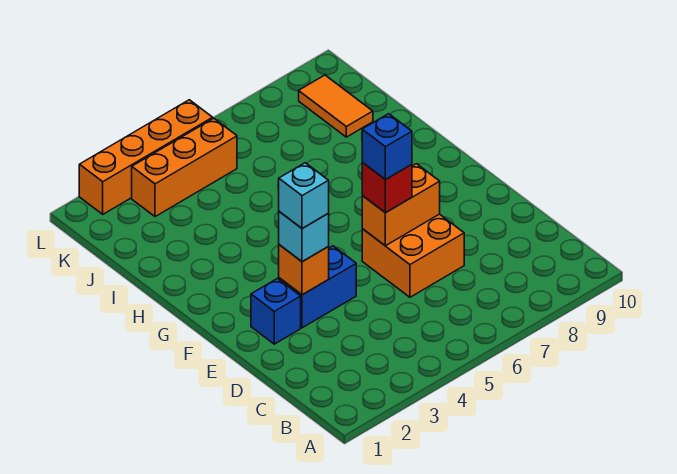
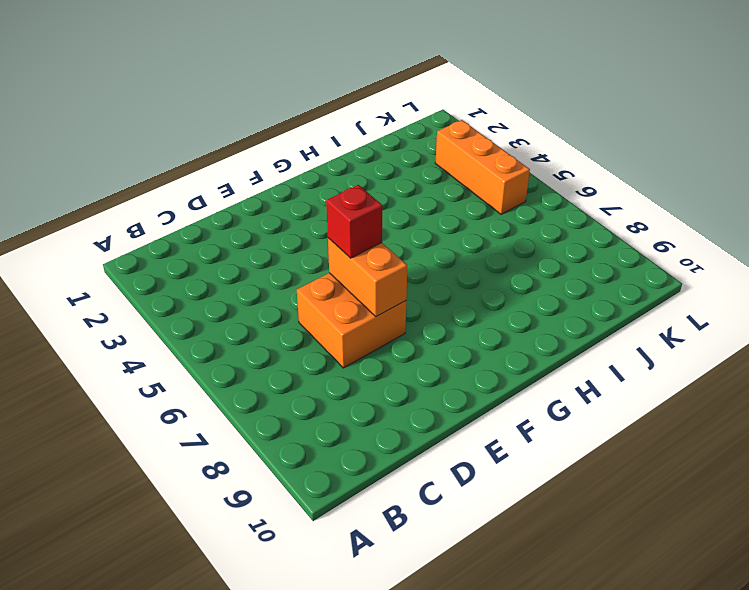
none -> blue brick E2 level 1
none -> blue brick E3:E4 level 1
none -> orange tile J9:K9 level 1

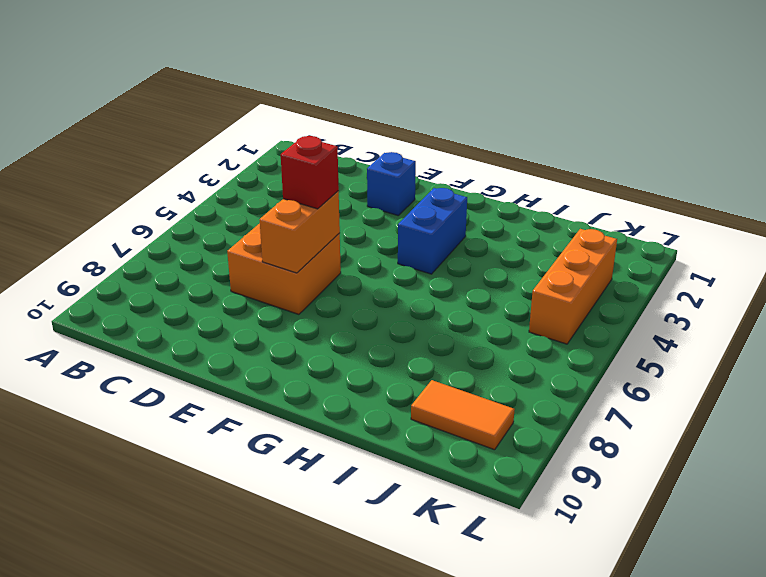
blue brick G3:G4 level 1 -> blue brick E3:E4 level 1
none -> orange brick L2:L5 level 1
none -> orange brick E3 level 2
none -> cyan brick E3 level 3

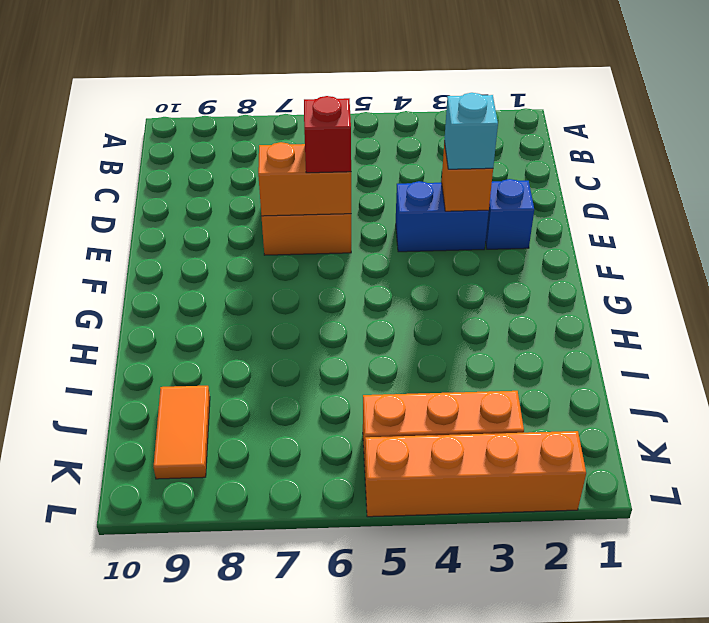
none -> cyan brick E3 level 4
none -> blue brick E6 level 4

